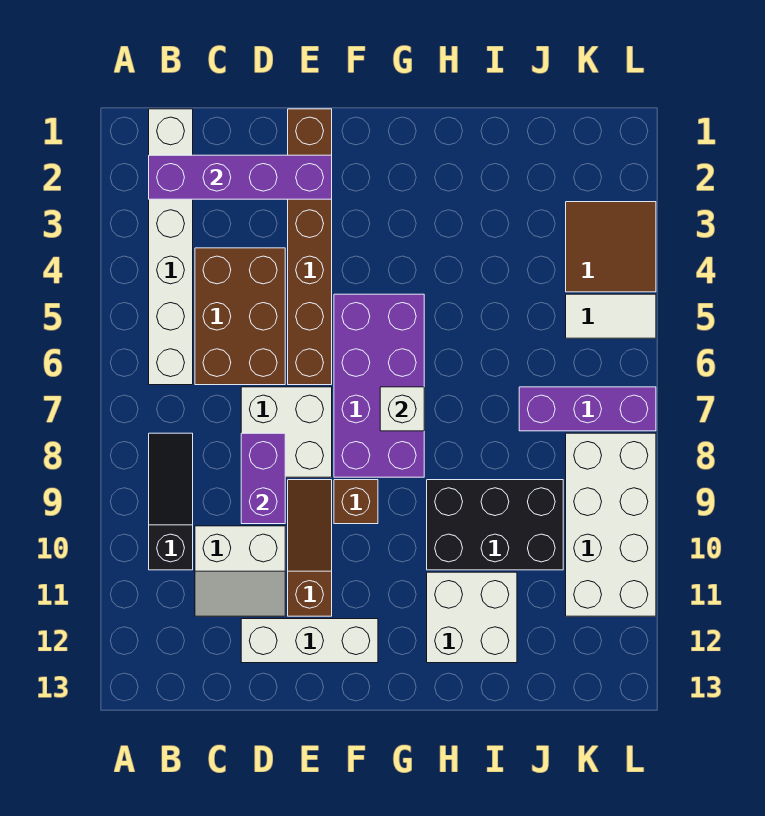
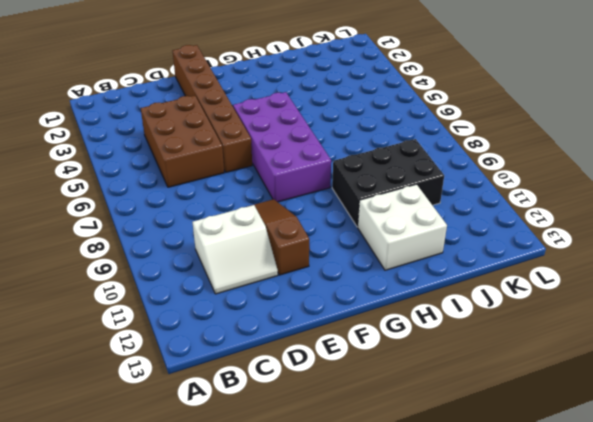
none -> white brick B1:B6 level 1
none -> black slope B8:B10 level 1 top 10
none -> white brick D7:E8 level 1

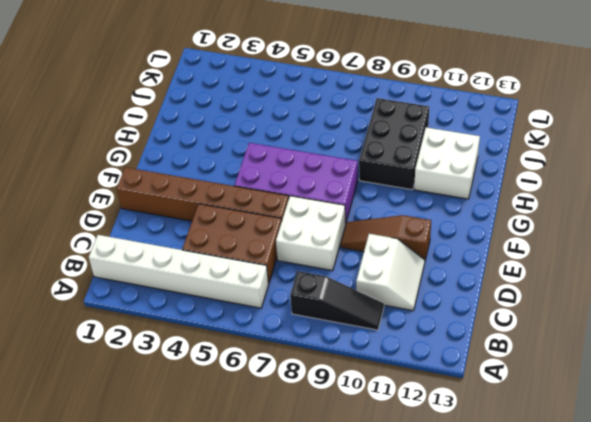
black slope B8:B10 level 1 top 8 -> black slope B8:B10 level 1 top 10
none -> white brick D12:F12 level 1
none -> brown brick F9 level 1
none -> purple brick J7:L7 level 1

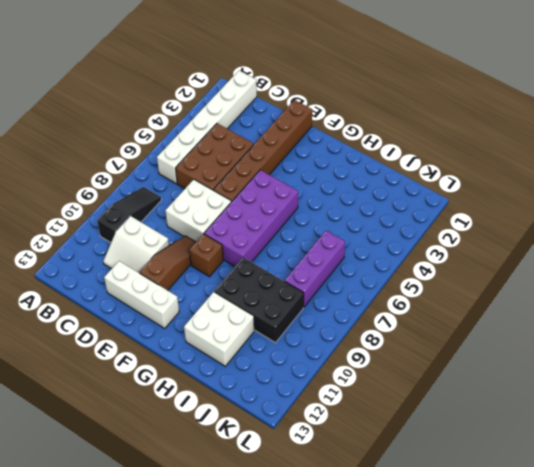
purple brick J6:J8 level 1 -> purple brick J7:L7 level 1
none -> brown tile K3:L4 level 1
none -> white tile K5:L5 level 1
none -> white brick K8:L11 level 1

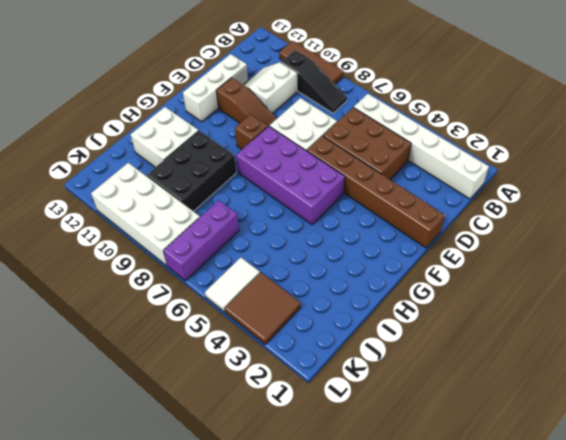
brown tile A9:A11 level 1 -> none
none -> purple brick B2:E2 level 2
none -> purple brick D8:D9 level 2
none -> white brick G7 level 2

